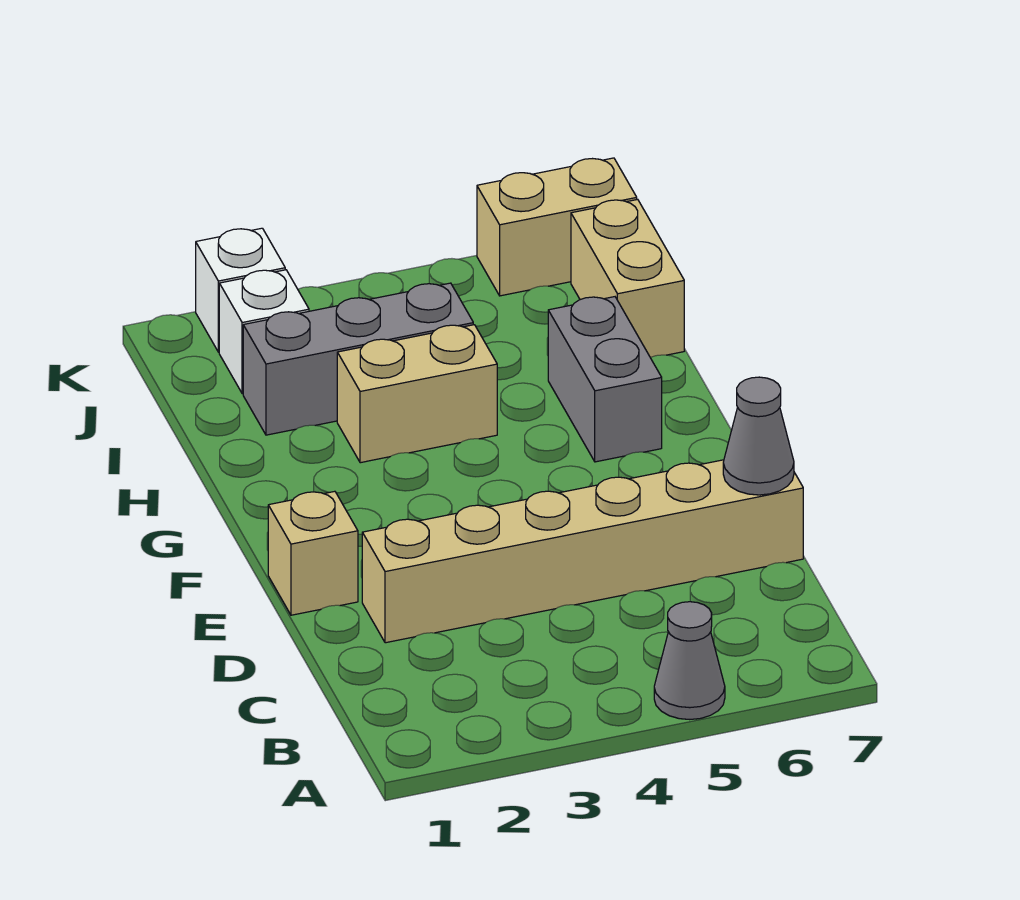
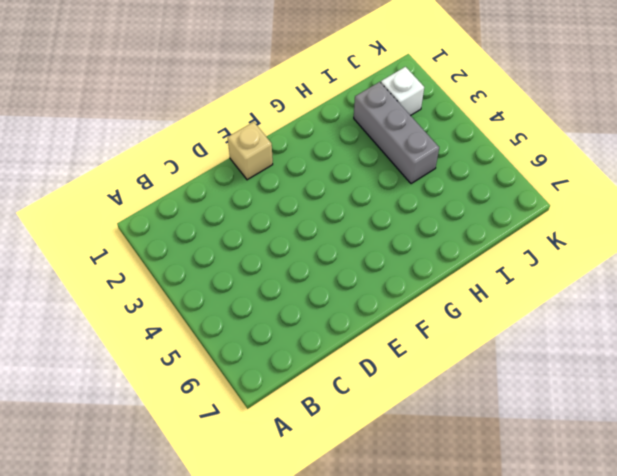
none -> grey cone A5 level 1
none -> tan brick D2:D7 level 1

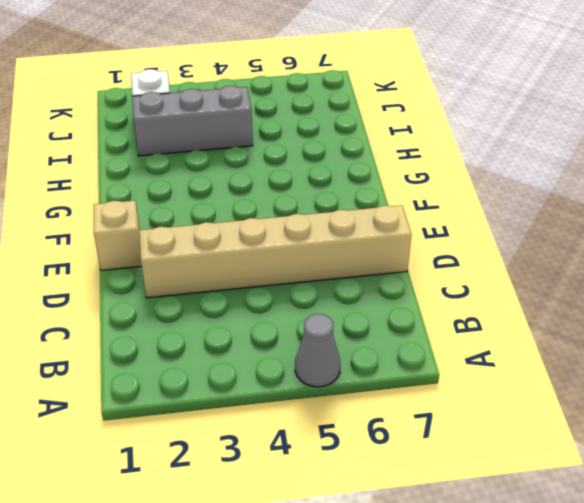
none -> grey brick G6:H6 level 1
none -> tan brick H3:H4 level 1

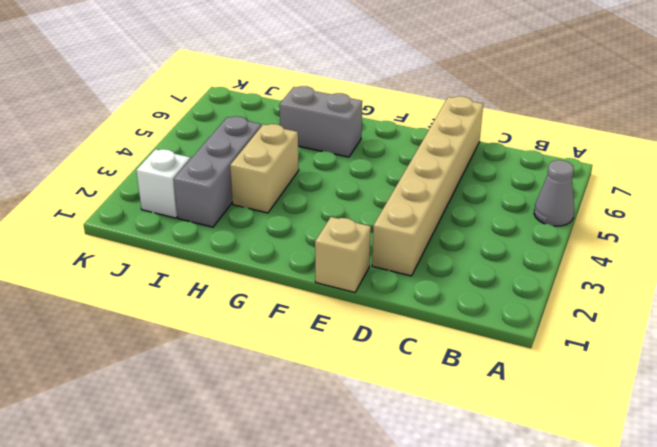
none -> tan brick I7:J7 level 1
none -> white brick K2 level 1

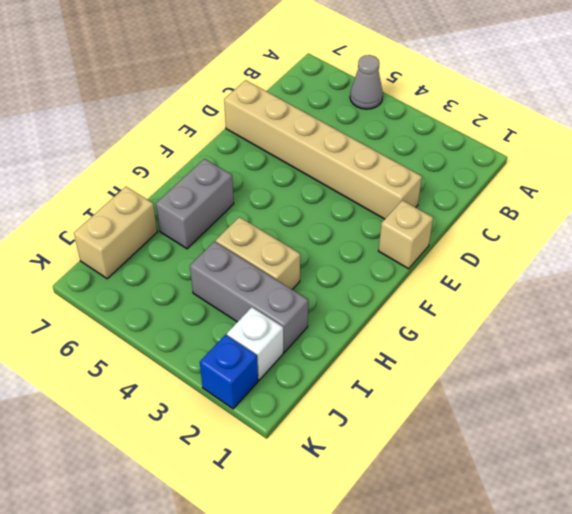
blue brick K2 level 1 -> white brick K2 level 1
none -> tan brick K6:K7 level 1
none -> grey cone D7 level 2

